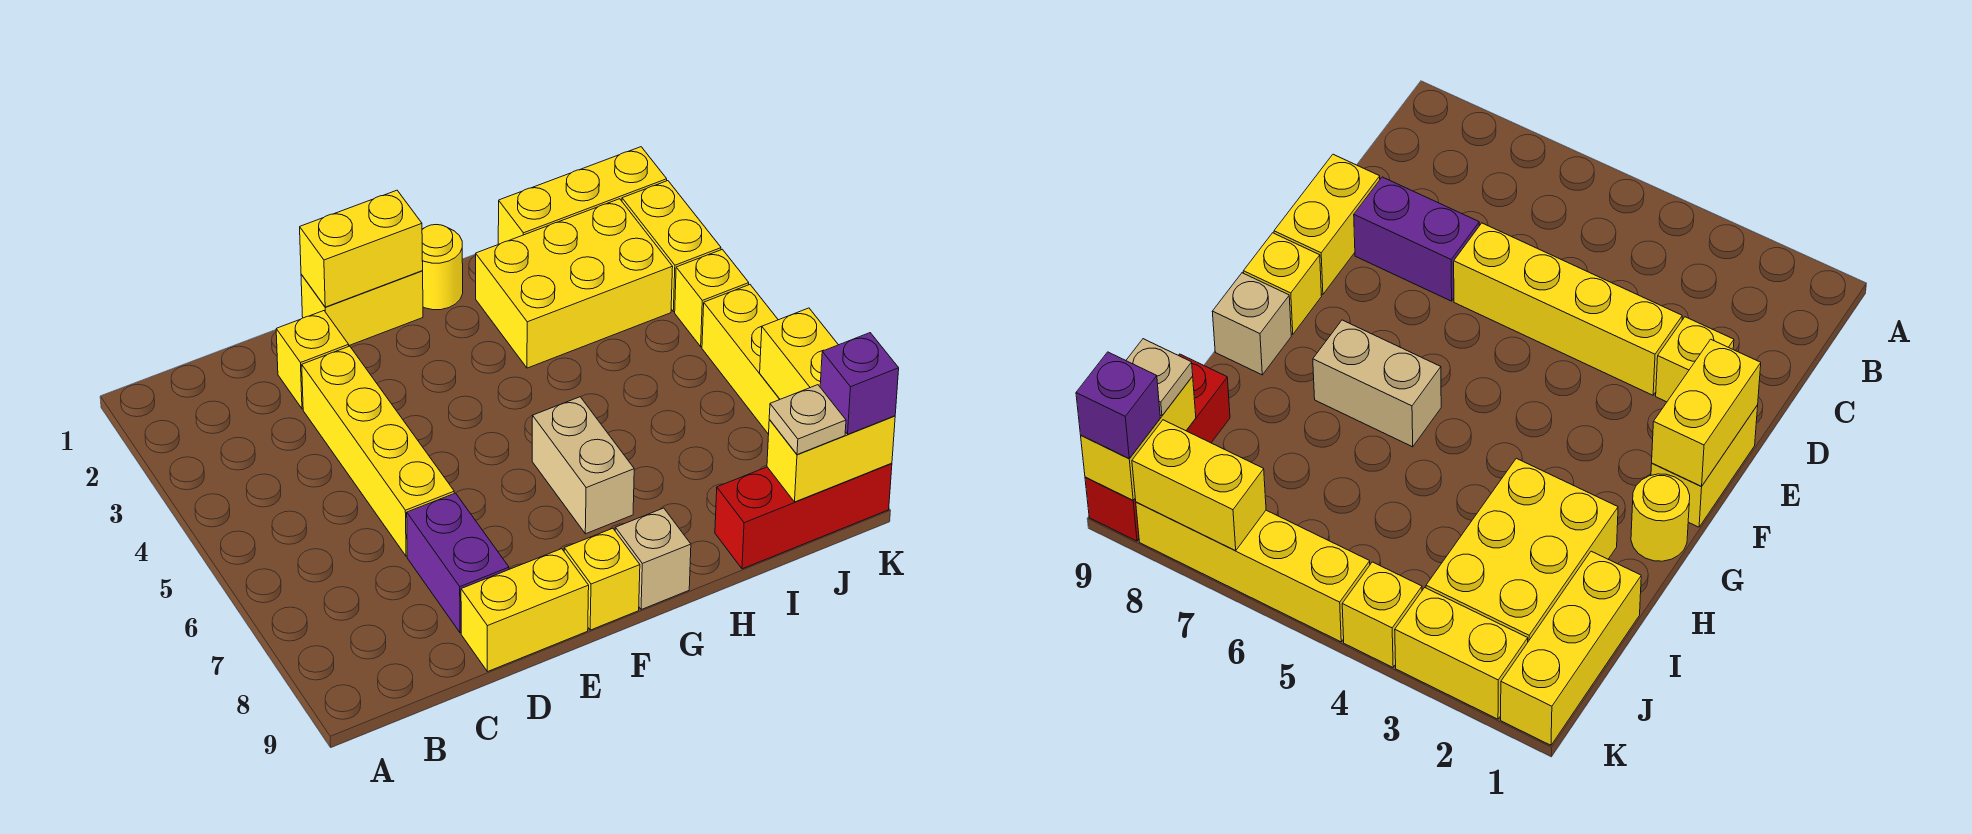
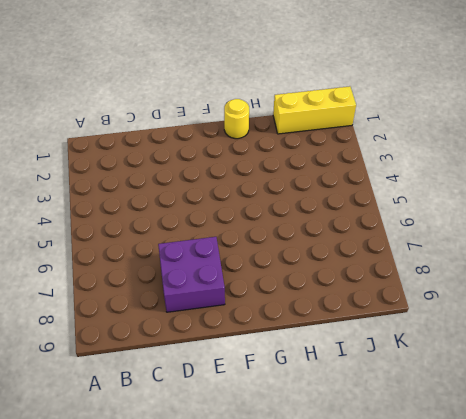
purple brick D7:E8 level 1 -> purple brick D7:D8 level 1
none -> yellow brick D2 level 1
none -> yellow brick D3:D6 level 1
none -> yellow brick D9:E9 level 1

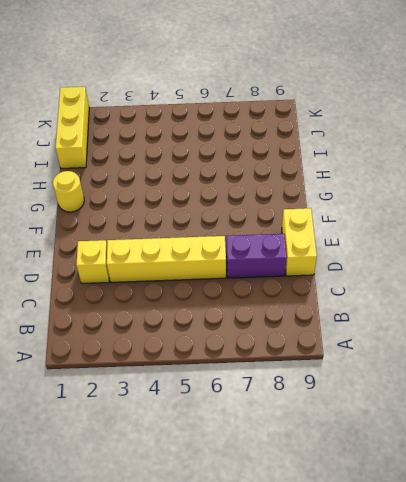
none -> yellow brick E1:F1 level 1
none -> yellow brick F9 level 1
none -> tan brick G6:G7 level 1

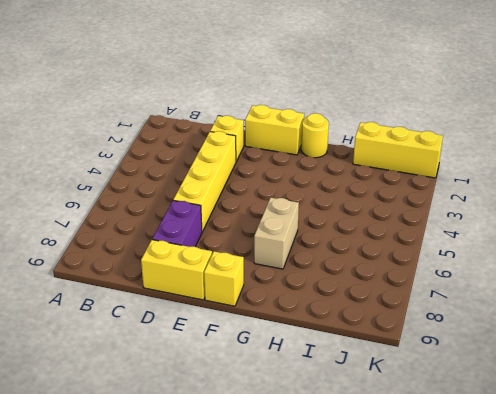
none -> tan brick G9 level 1
none -> yellow brick H2:J3 level 1
none -> red brick I9:K9 level 1

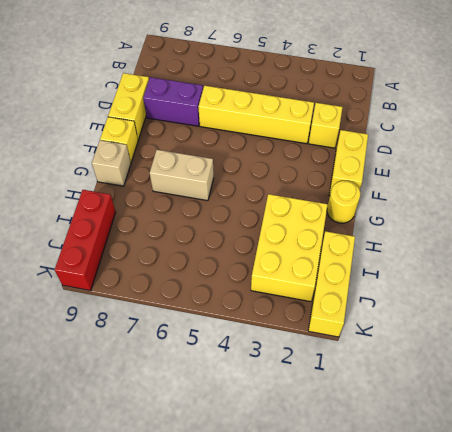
none -> yellow brick K2:K3 level 1
none -> yellow brick K4 level 1
none -> yellow brick K5:K8 level 1

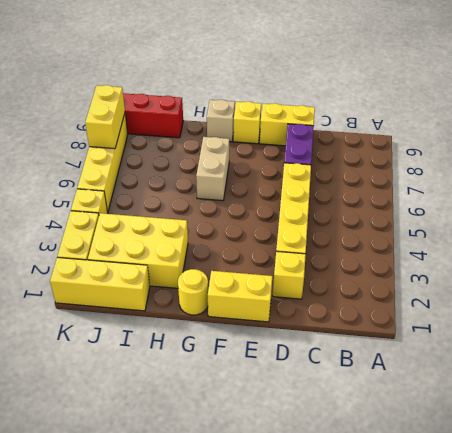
none -> yellow brick E1:F1 level 2
none -> yellow brick J9:K9 level 2
none -> tan plate J9 level 3

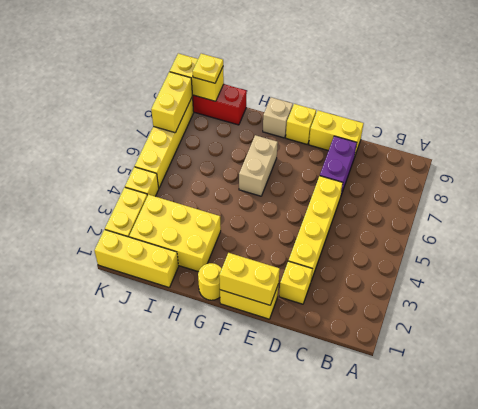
yellow plate J9 level 3 -> tan plate J9 level 3
none -> purple brick K9 level 3

